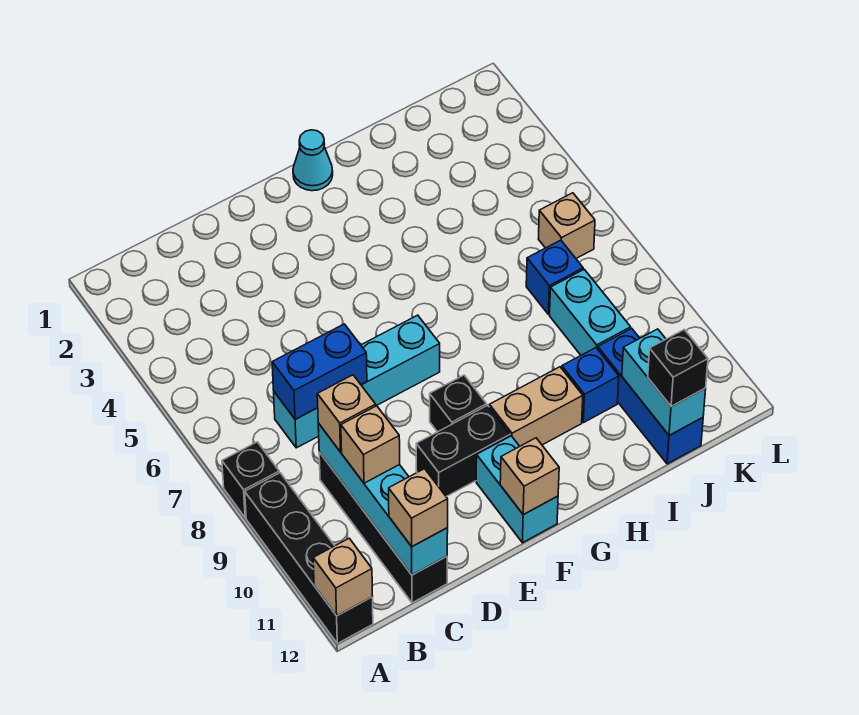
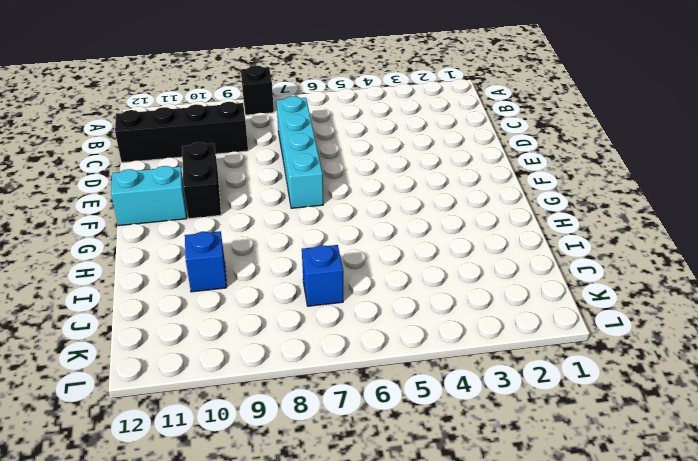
none -> black brick A9:A12 level 1
none -> black brick F9 level 1
none -> cyan cone G1 level 1

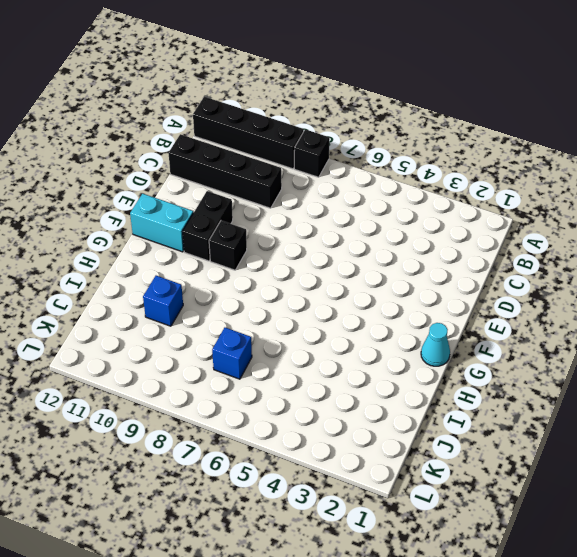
none -> cyan brick C7:F7 level 1
none -> tan brick G10:H10 level 1
none -> cyan brick J8:J9 level 1

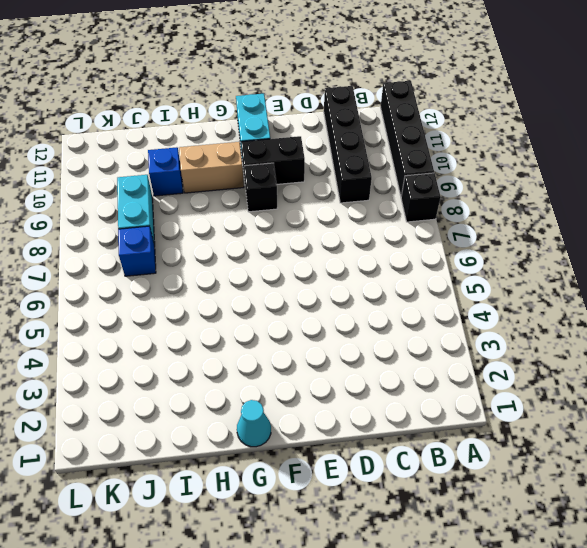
none -> cyan brick C7:F7 level 1
none -> blue brick J10:J12 level 1
none -> tan brick K6 level 1

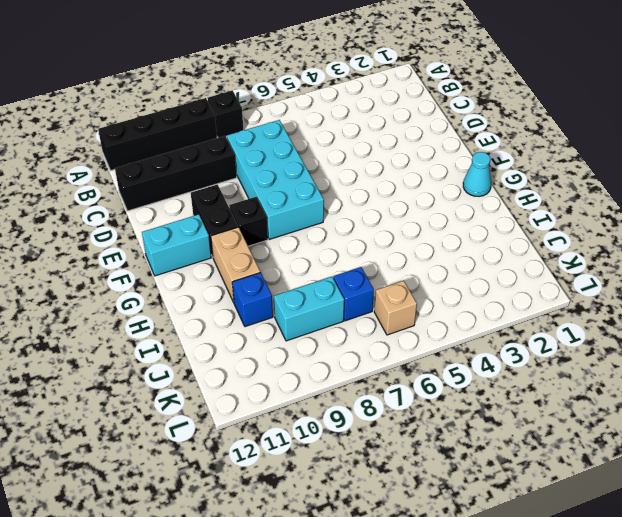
cyan brick C7:F8 level 1 -> cyan brick C7:F7 level 1
none -> blue brick J10:J12 level 1
none -> tan brick A12 level 2
none -> blue brick C7:D7 level 2

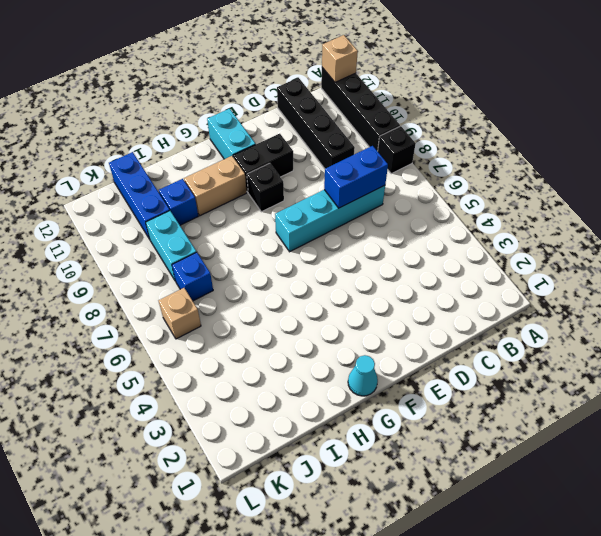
none -> cyan brick C9:C12 level 2
none -> tan brick F12 level 2
none -> cyan brick J11:J12 level 2

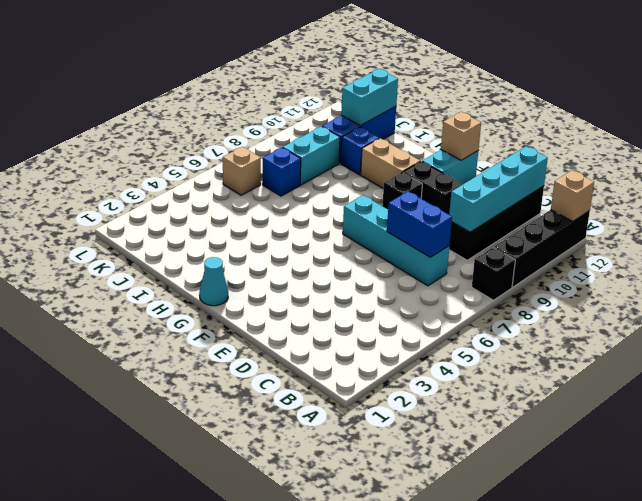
none -> tan brick C9 level 3
none -> tan brick C10 level 3
none -> tan brick C12 level 3

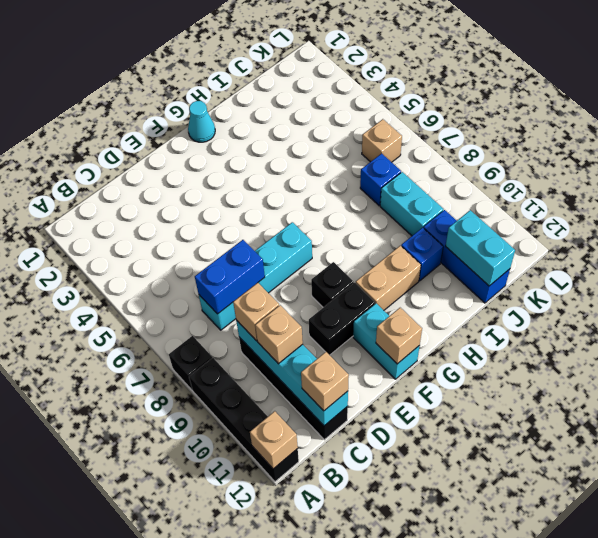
none -> black brick J12 level 3

